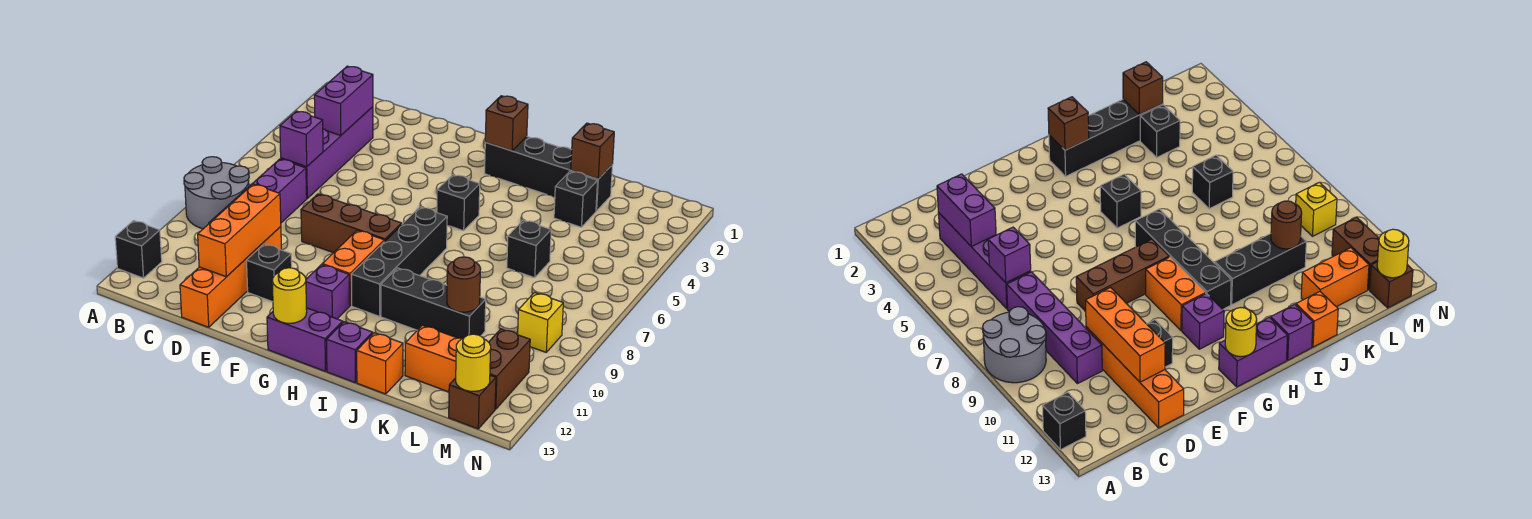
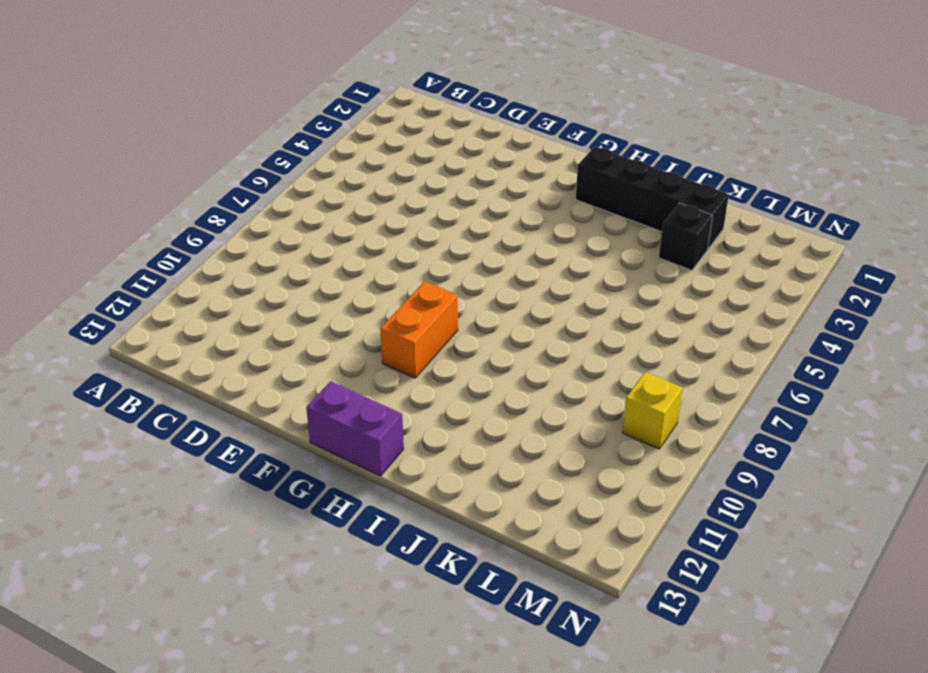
none -> grey round brick A8:B9 level 1
none -> black brick A12 level 1
none -> purple brick C3:C6 level 1
none -> purple brick C7:C10 level 1

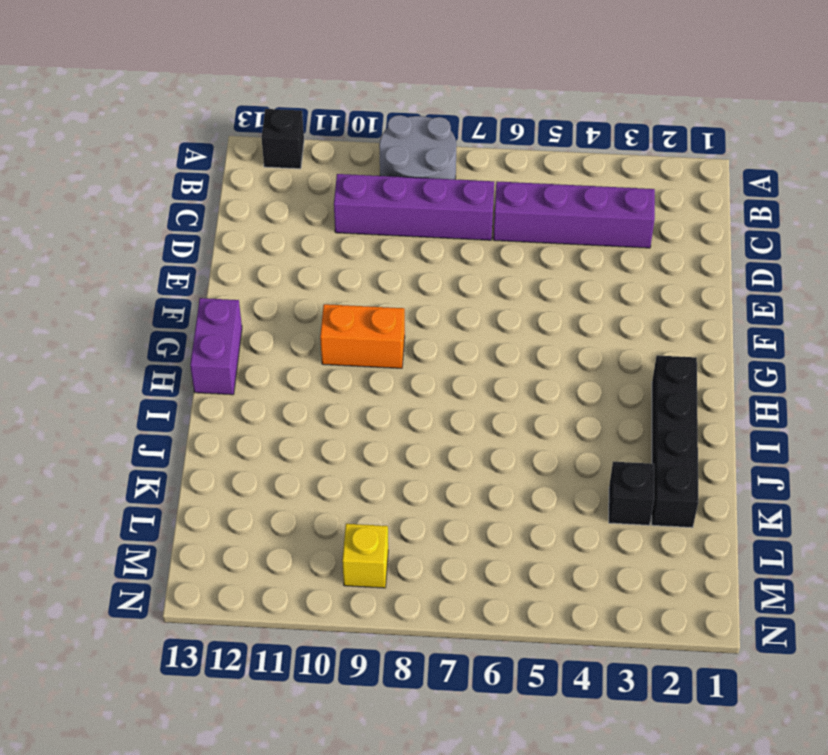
none -> orange brick D10:D13 level 1
none -> brown brick E8:G8 level 1
none -> black brick E11 level 1
none -> purple brick G11 level 1

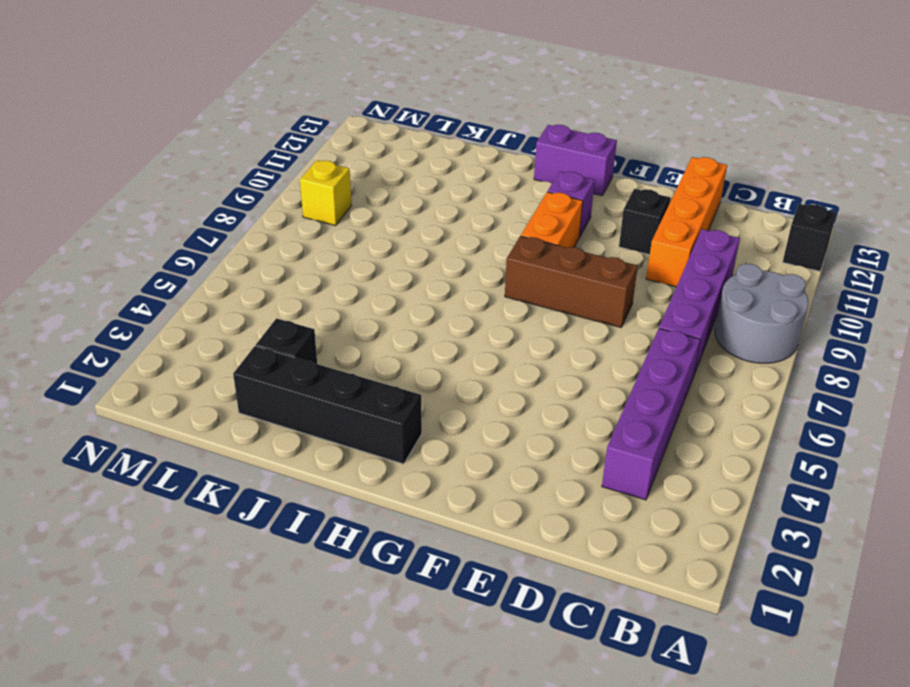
none -> black brick H5 level 1
none -> black brick H7:H10 level 1
none -> black brick I10:K10 level 1
none -> purple brick I13 level 1

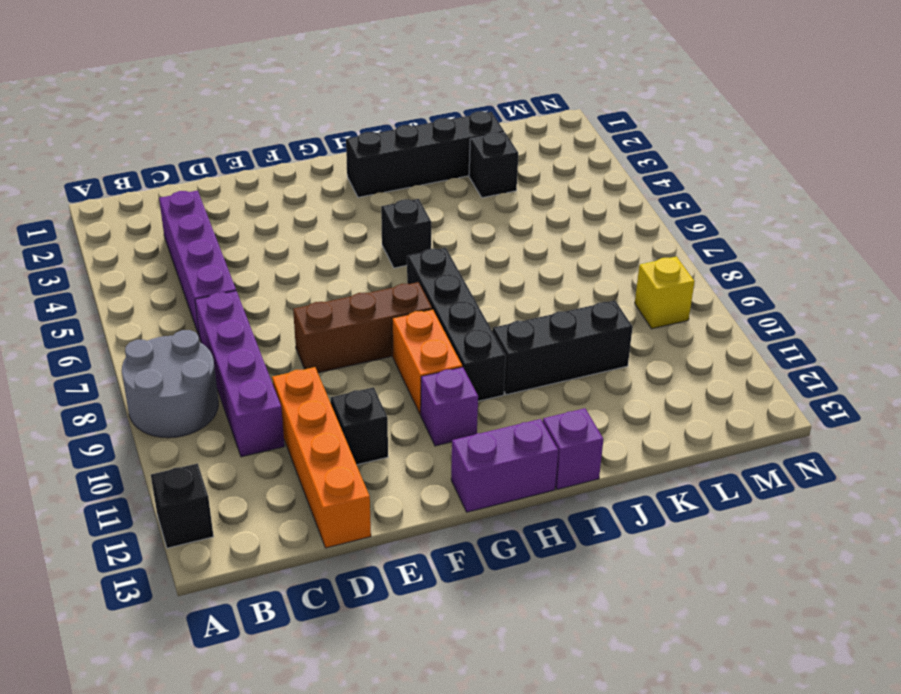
none -> orange brick J13 level 1
none -> black brick K6 level 1
none -> orange brick K12:L12 level 1
none -> brown brick M11:M12 level 1

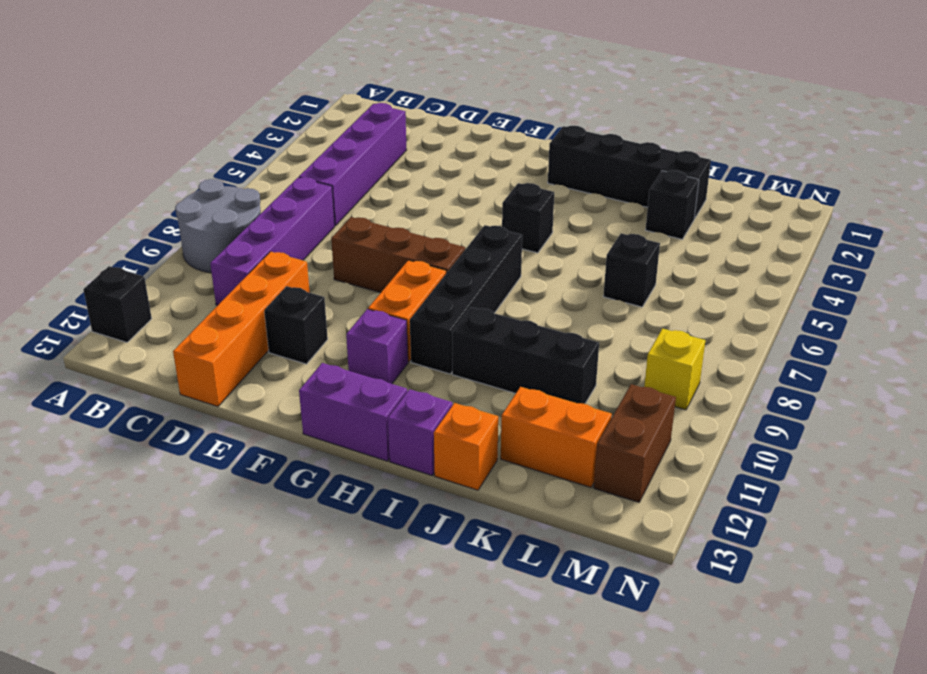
none -> brown brick M13 level 1
none -> purple brick C3:C4 level 2
none -> purple brick C6 level 2
none -> orange brick D10:D12 level 2

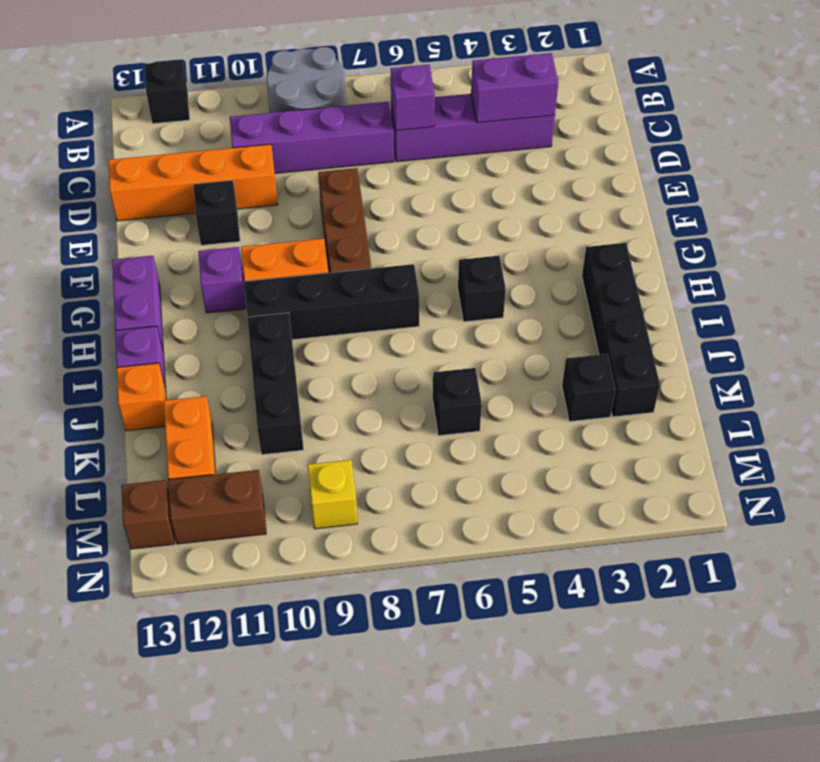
none -> orange brick D10:D12 level 2
none -> yellow round brick G13 level 2
none -> brown brick H2 level 2
none -> brown brick K2 level 2

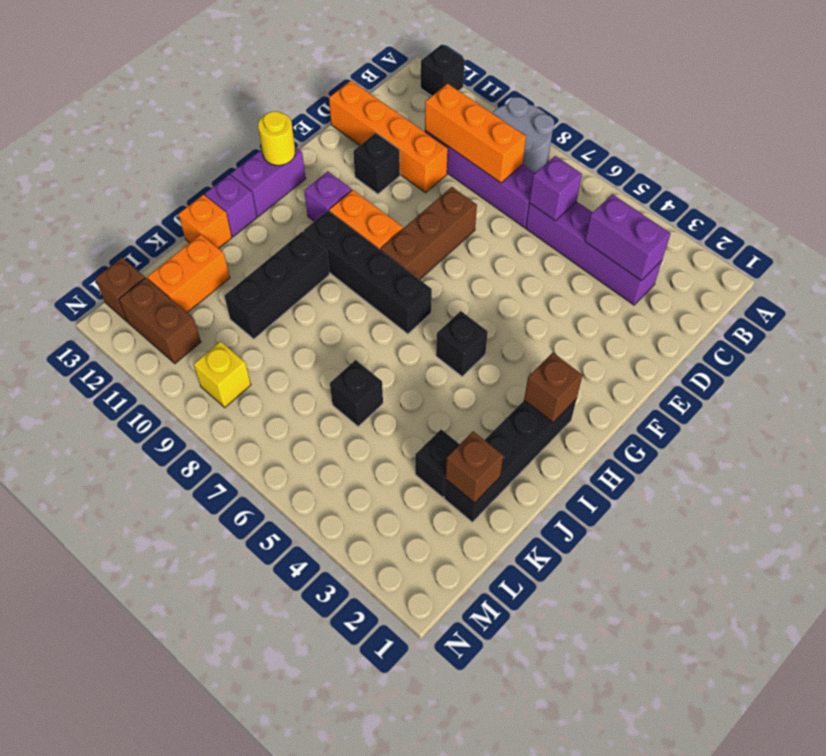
orange brick C8:C10 level 2 -> orange brick D10:D12 level 2
none -> brown round brick K10 level 2
none -> yellow round brick M13 level 2

